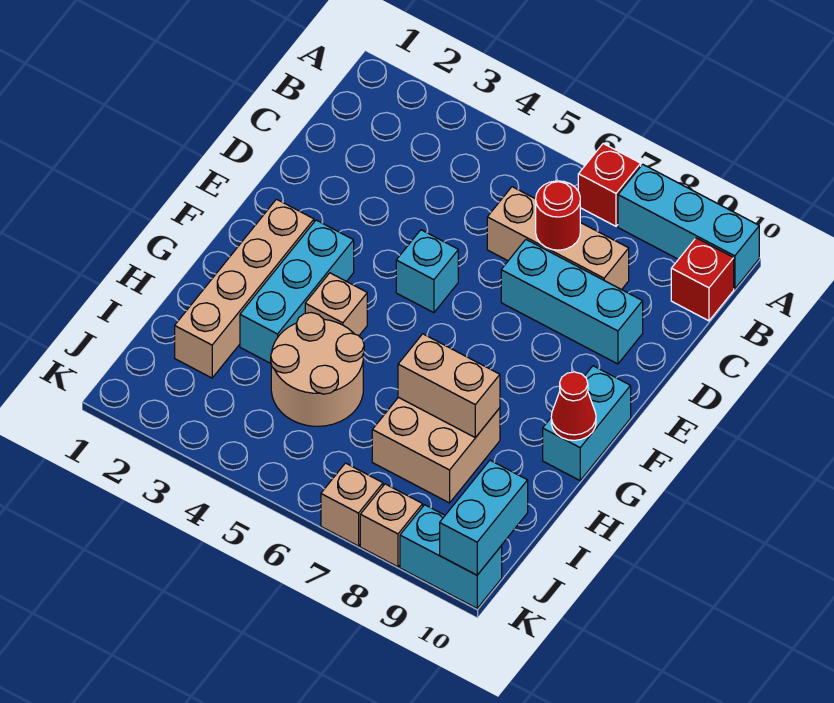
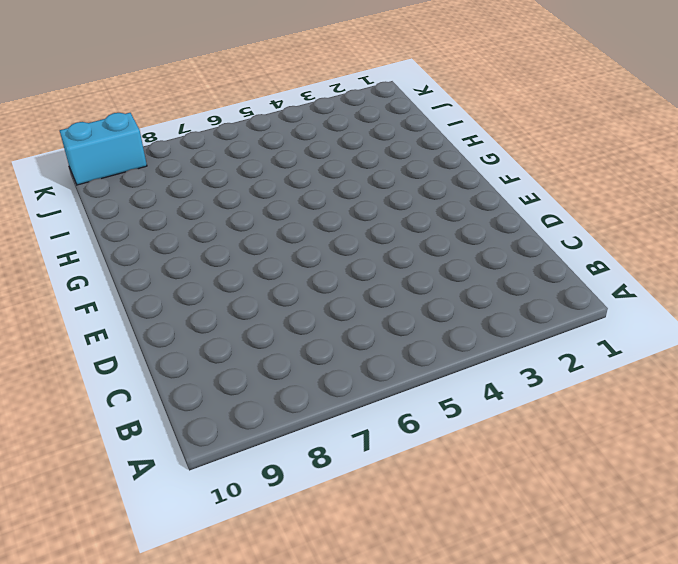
none -> red brick A7 level 1
none -> cyan brick A8:A10 level 1
none -> red brick B10 level 1

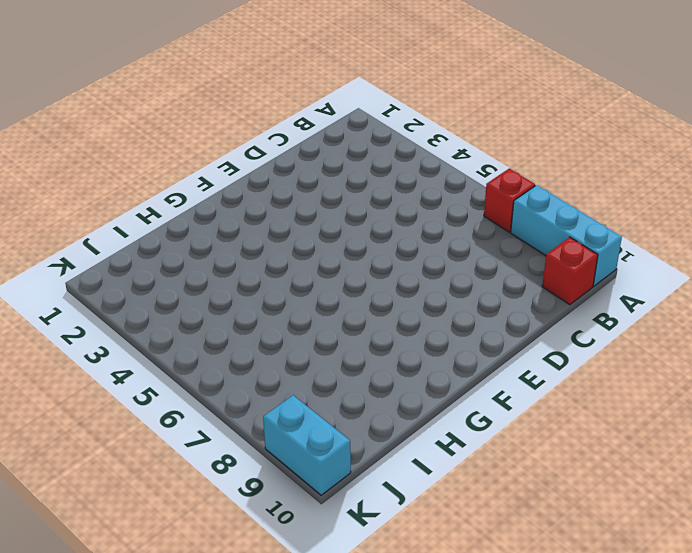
none -> tan brick C6:C8 level 1
none -> cyan brick D7:D9 level 1
none -> cyan brick E5 level 1

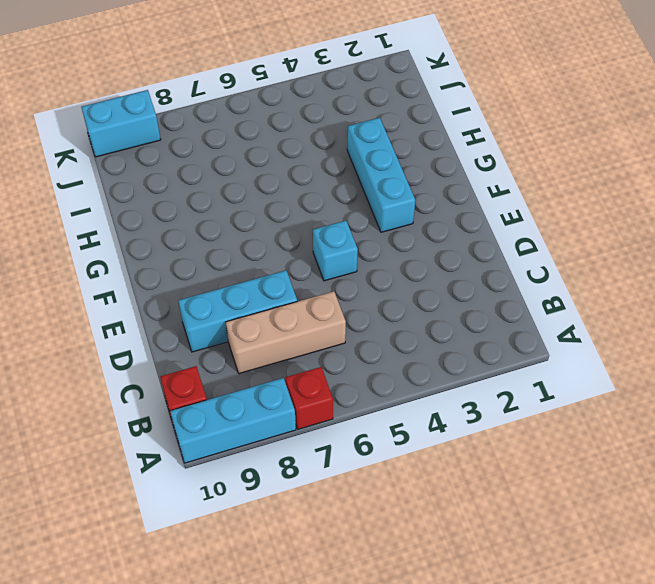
none -> tan brick F2:I2 level 1
none -> cyan brick F10:G10 level 1
none -> tan brick G4 level 1

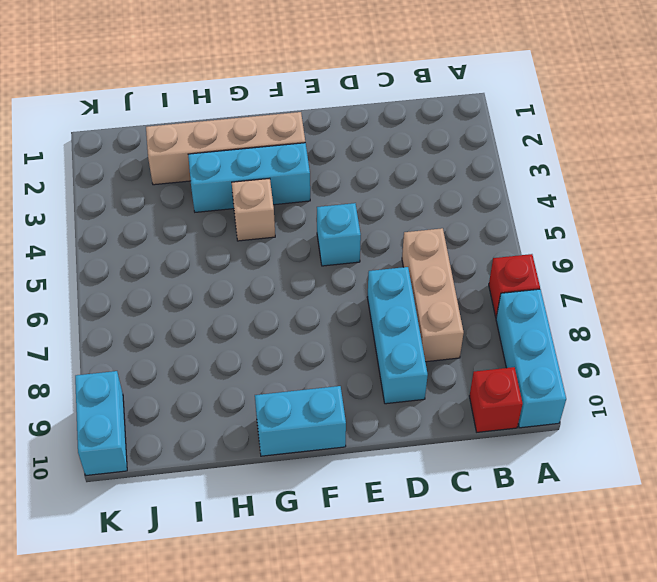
none -> tan round brick H4:I5 level 1
none -> tan brick H7:I8 level 1
none -> tan brick K7 level 1

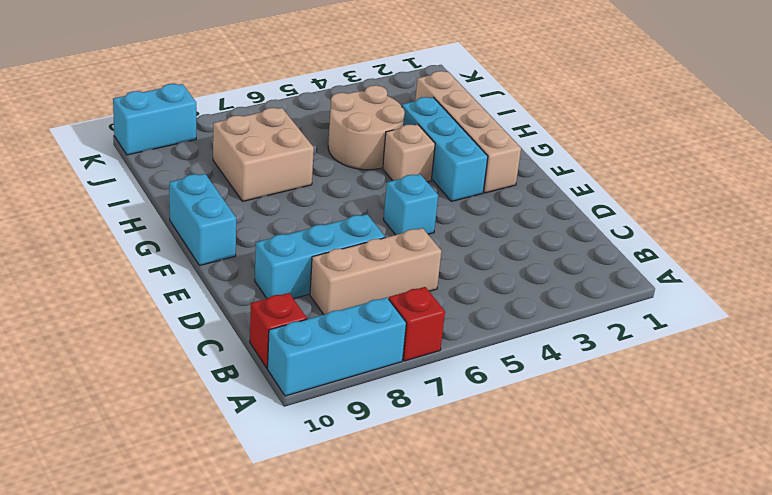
none -> tan brick K7 level 1
none -> tan brick K8 level 1
none -> red round brick C7 level 2

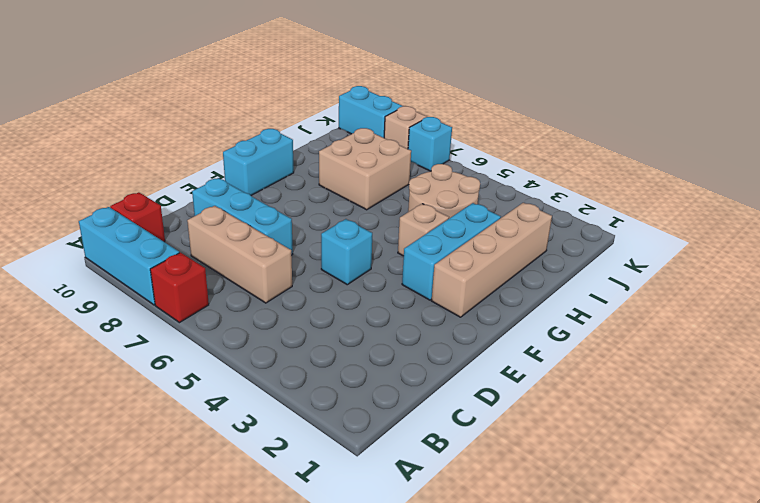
cyan brick K7 level 1 -> tan brick K7 level 1
none -> red round brick C7 level 2
none -> red cone G10 level 2
none -> tan brick H7:H8 level 2

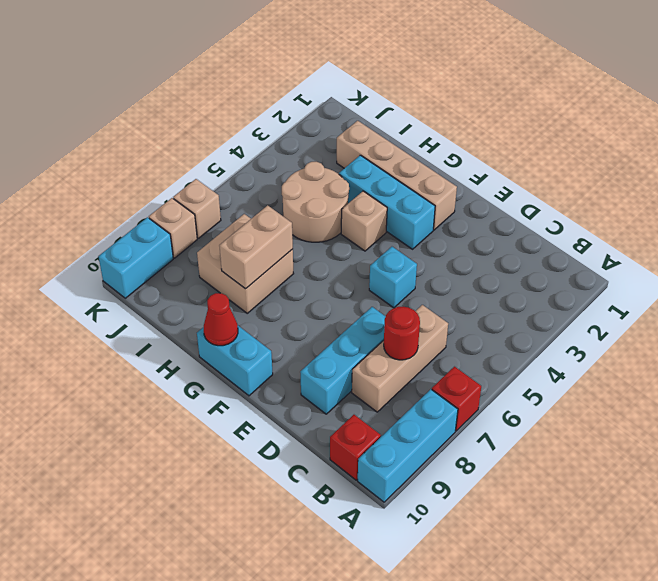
none -> cyan brick J10:K10 level 2

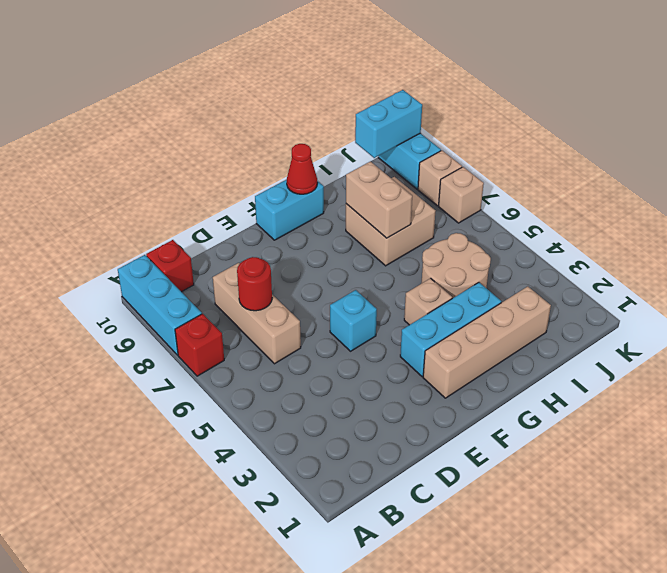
none -> cyan brick D7:D9 level 1

